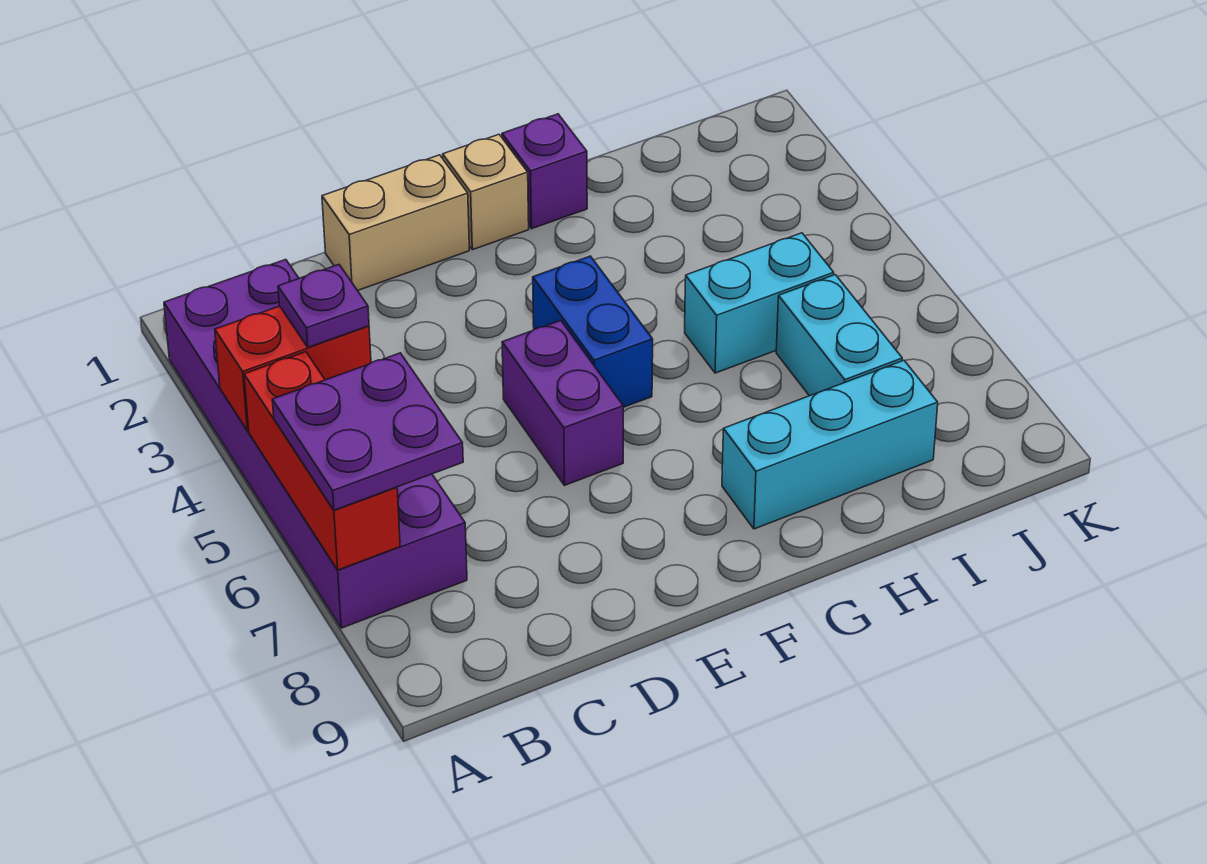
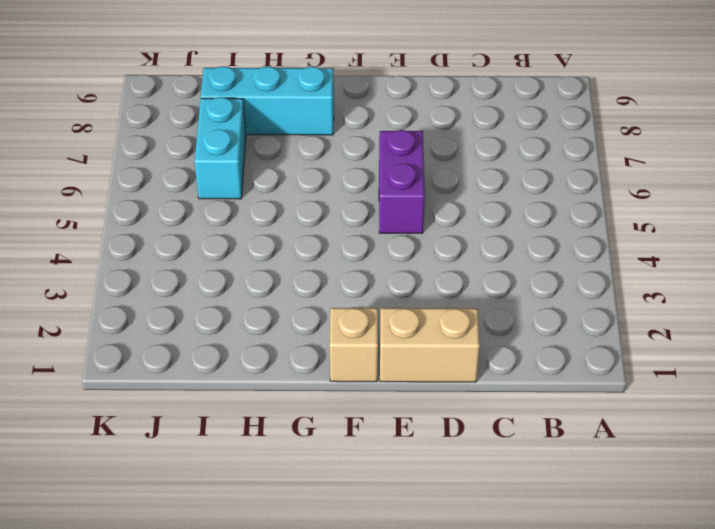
none -> purple brick A2:B7 level 1
none -> blue brick F4:F5 level 1
none -> purple brick G1 level 1

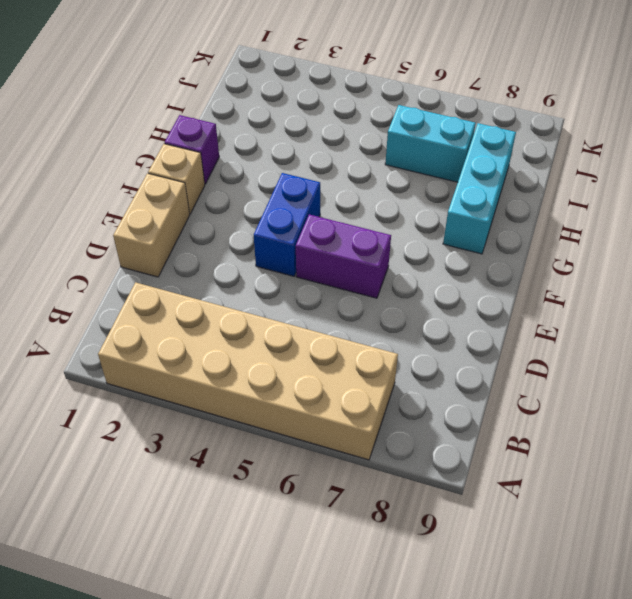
tan brick A2:B7 level 1 -> purple brick A2:B7 level 1
blue brick E4:F4 level 1 -> blue brick F4:F5 level 1
none -> cyan brick H5:I5 level 1
none -> red brick A4:B4 level 2
none -> red brick A5:A7 level 2

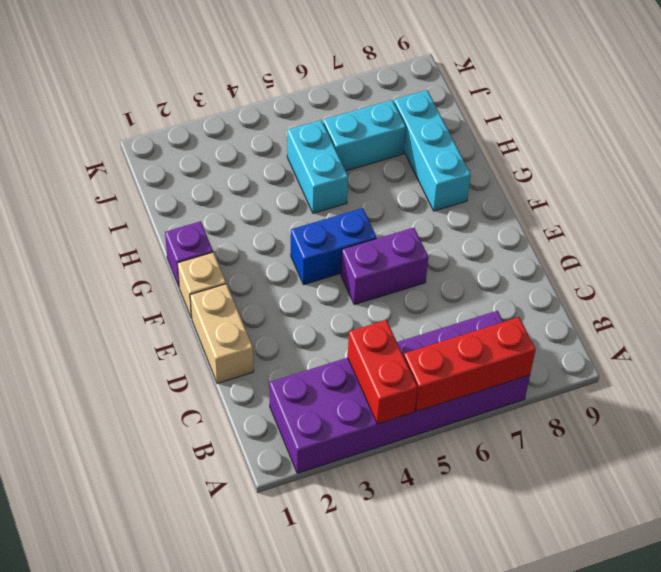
none -> purple plate A6:B7 level 3
none -> purple plate B4 level 3

